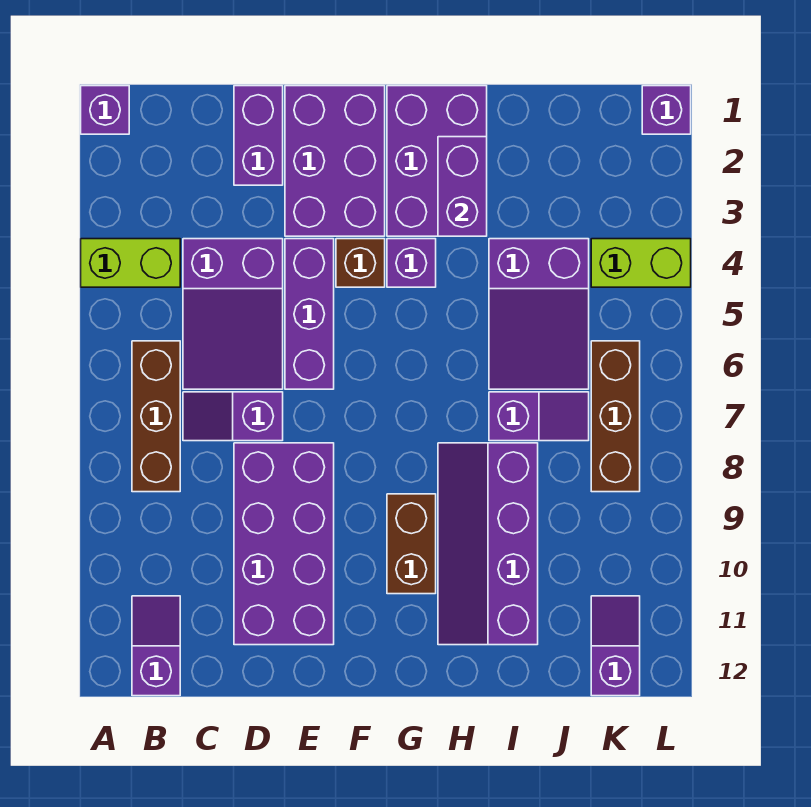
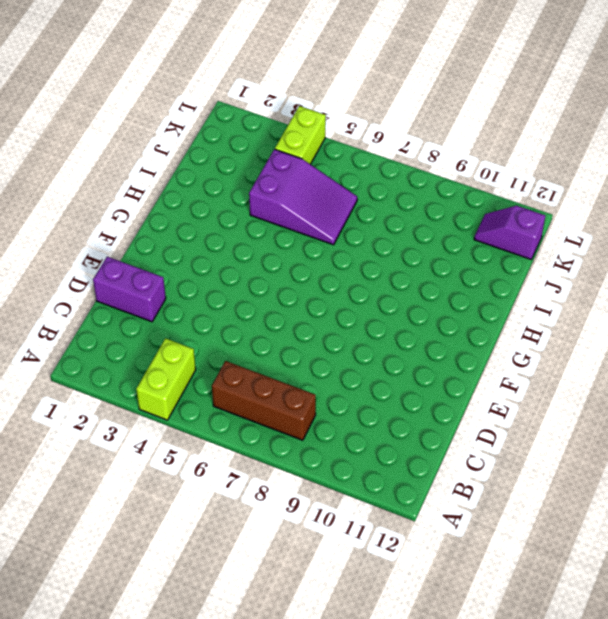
none -> purple brick A1 level 1
none -> purple slope B11:B12 level 1 top 12
none -> purple slope C4:D6 level 1 top 4

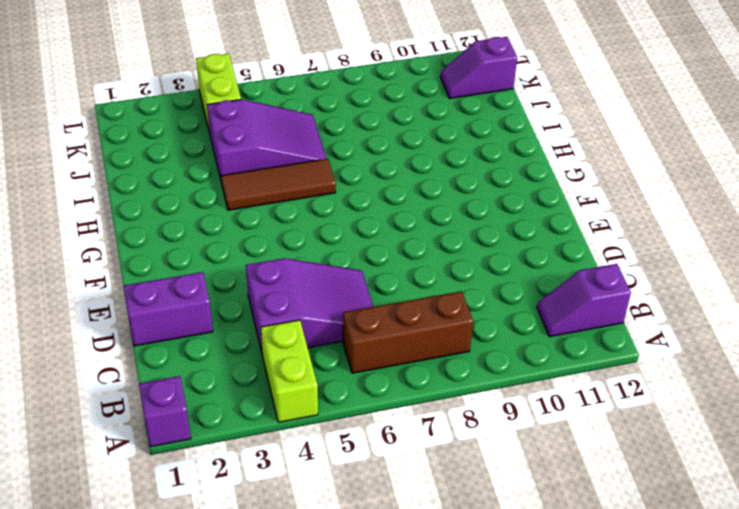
brown tile H4:H6 level 1 -> none
none -> purple slope C7:D7 level 1 top D
none -> purple brick D8:E11 level 1
none -> purple brick E1:F3 level 1

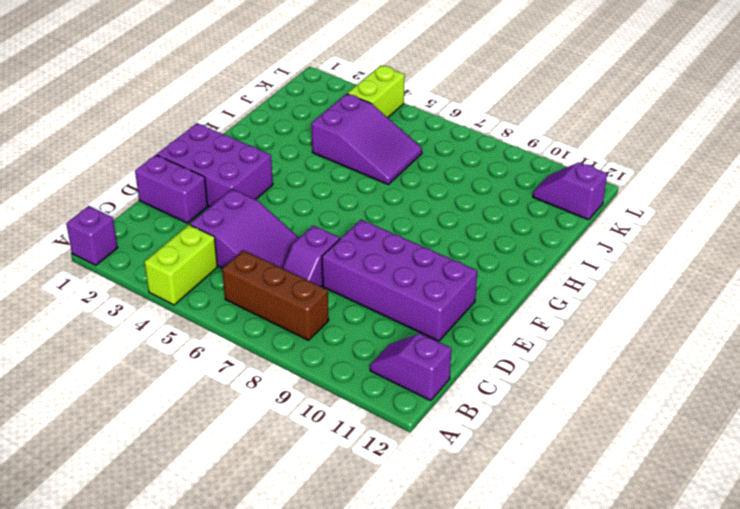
none -> purple brick E4:E6 level 1
none -> brown brick F4 level 1
none -> purple brick G1:H3 level 1

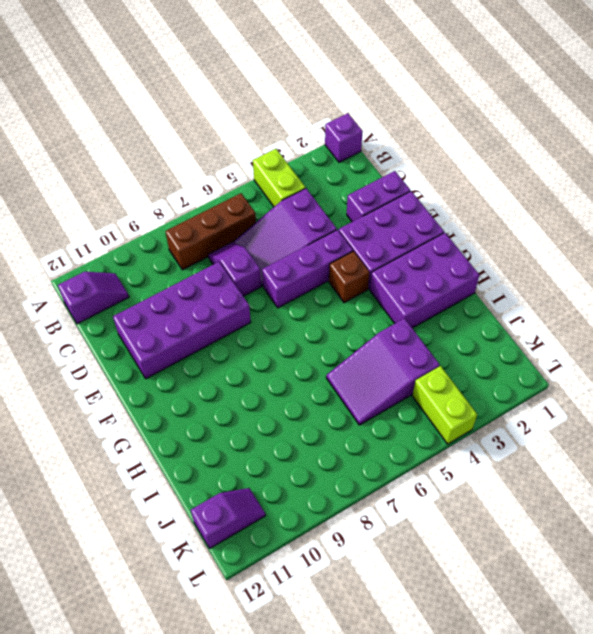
none -> purple brick G4 level 1
none -> brown brick G9:G10 level 1
none -> purple slope H8:I11 level 1 top I

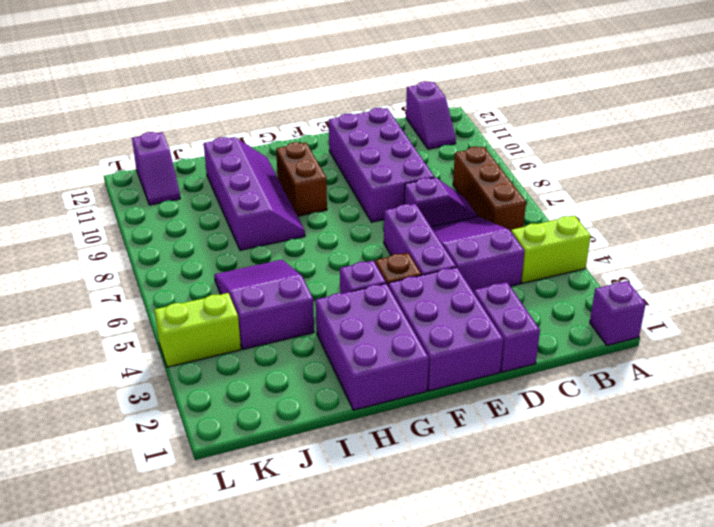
none -> purple slope I7:J7 level 1 top I
none -> brown brick K6:K8 level 1
none -> purple brick L1 level 1

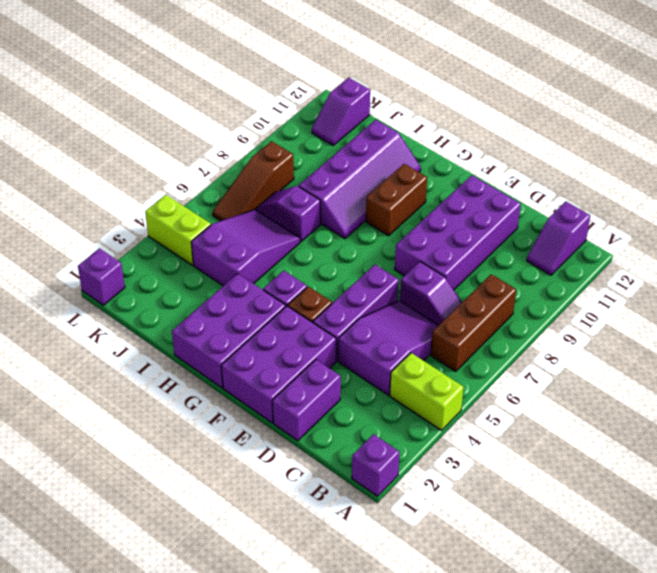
brown slope K6:K8 level 1 top 8 -> brown brick K6:K8 level 1
none -> purple brick H2:H3 level 2

